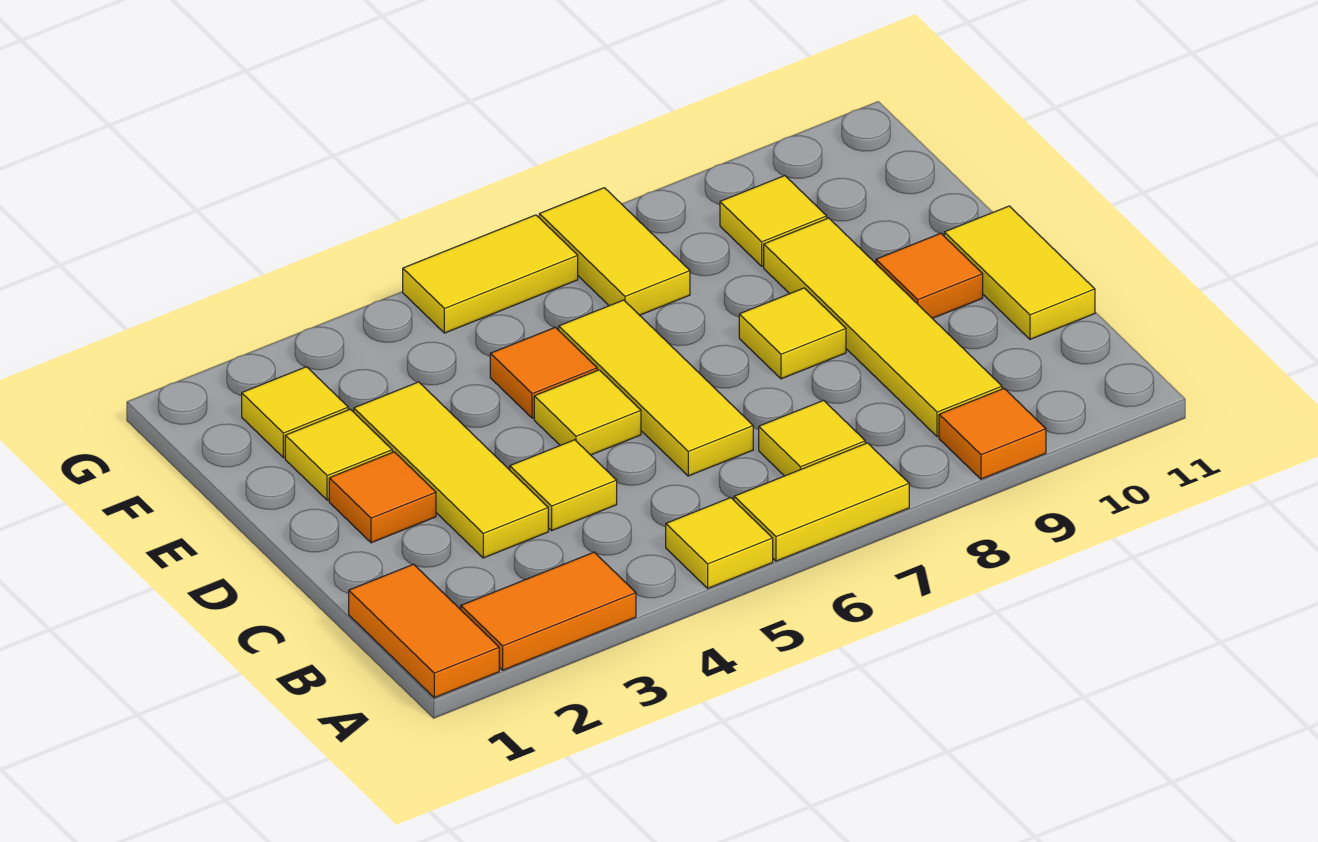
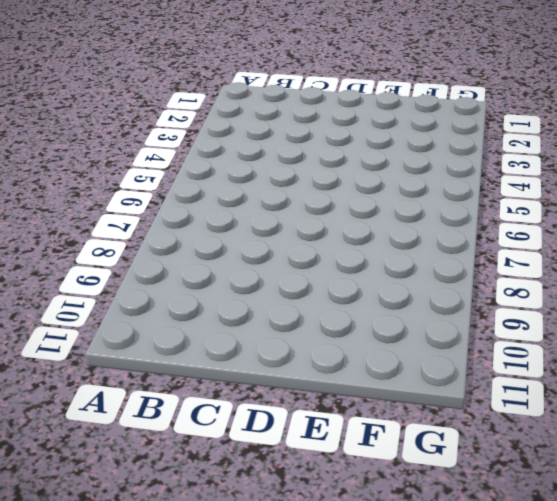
none -> orange tile A1:B1 level 1
none -> orange tile A2:A3 level 1
none -> yellow tile A5 level 1

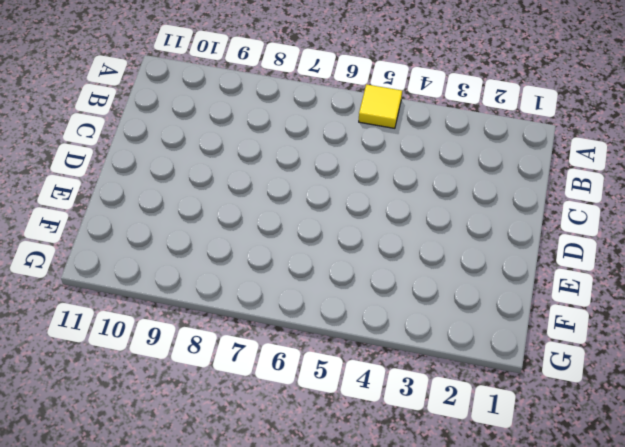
none -> orange tile A1:B1 level 1
none -> orange tile A2:A3 level 1
none -> yellow tile A6:A7 level 1

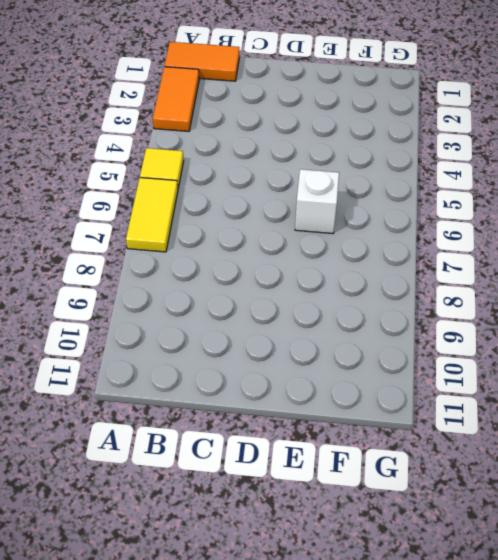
white brick E6 level 1 -> yellow tile C6:E6 level 1
none -> orange tile A9 level 1
none -> yellow tile B7 level 1
none -> yellow tile B9:E9 level 1

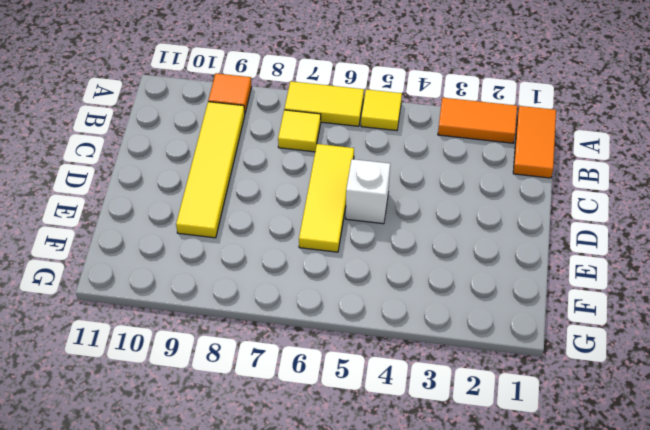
white brick D5 level 1 -> yellow tile D5 level 1
none -> yellow tile C3:E3 level 1
none -> yellow tile C4 level 1
none -> yellow tile C11:D11 level 1

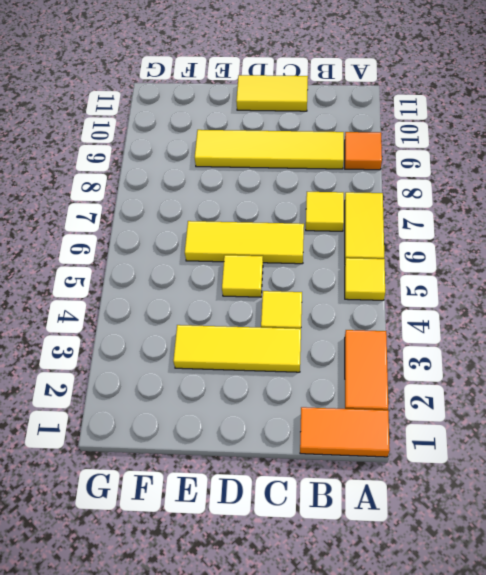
none -> orange tile D2 level 1
none -> yellow tile D8 level 1
none -> orange tile D10 level 1

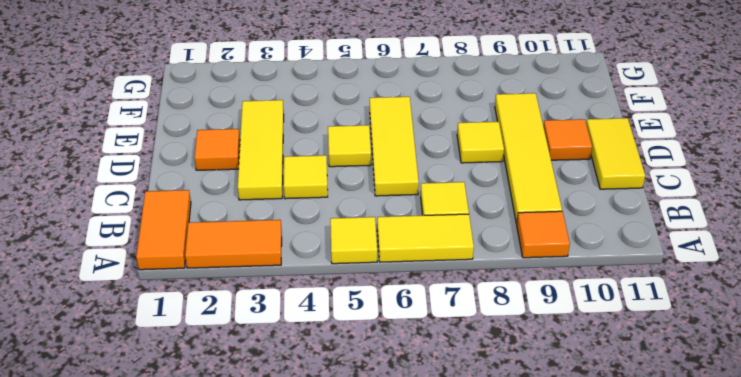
none -> yellow tile E2 level 1
none -> orange tile E5 level 1
none -> yellow tile F2 level 1

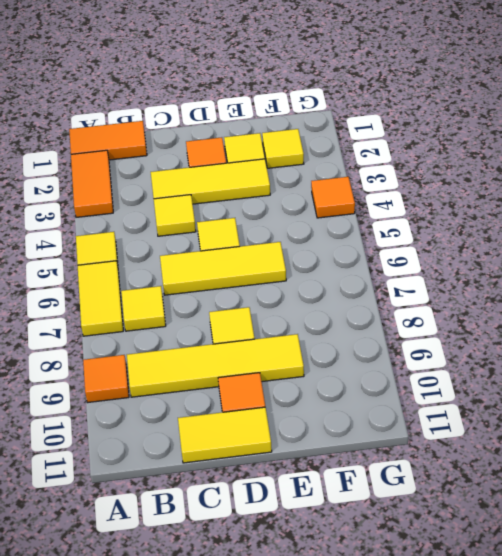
orange tile G4 level 1 -> orange tile E5 level 1
none -> yellow tile F7:G7 level 1
none -> yellow tile F9 level 1
none -> yellow tile G5:G6 level 1

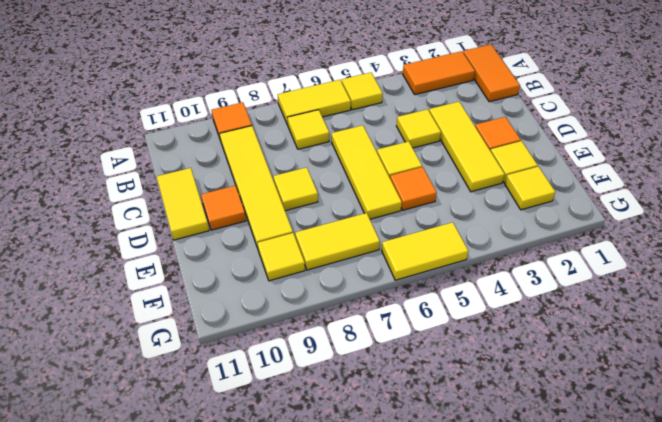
yellow tile F7:F8 level 1 -> yellow tile F7:G7 level 1

